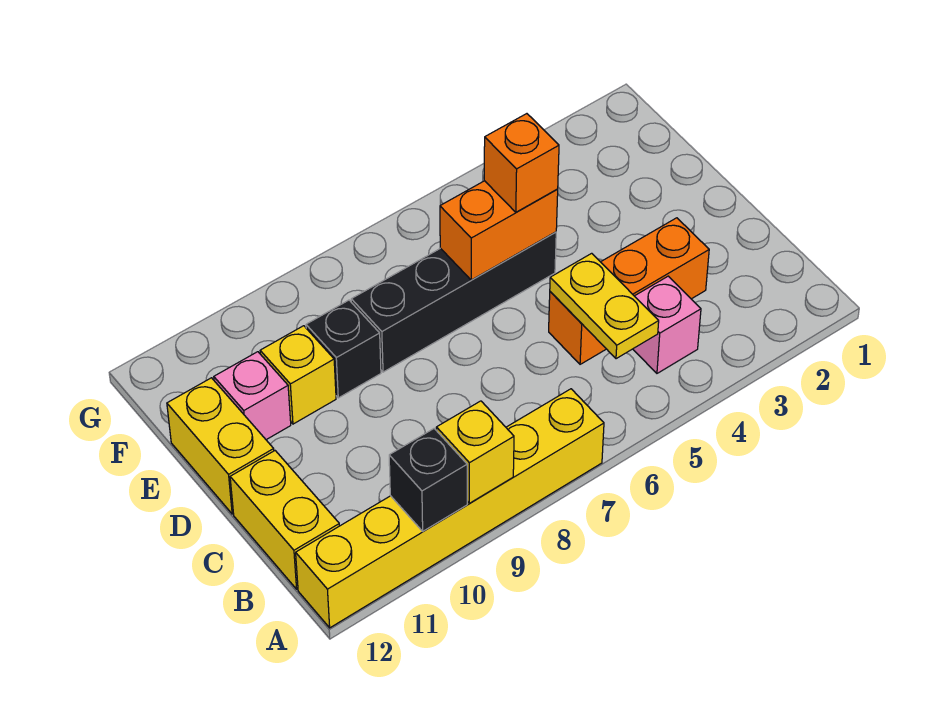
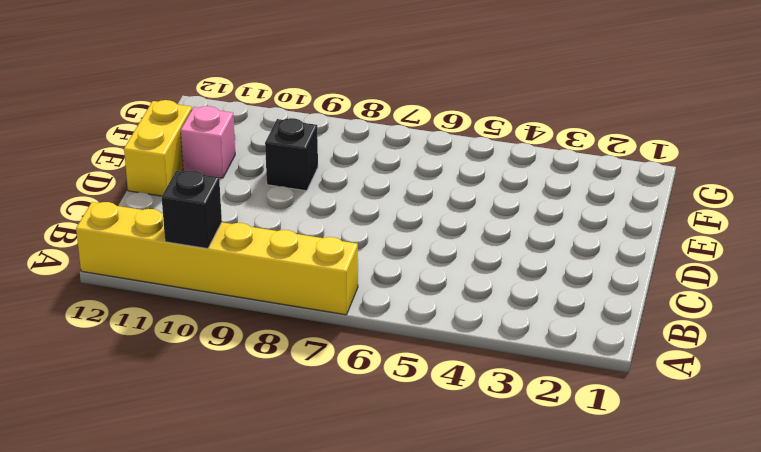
none -> pink brick B4 level 1
none -> yellow brick B12:C12 level 1
none -> orange brick C3:C5 level 1

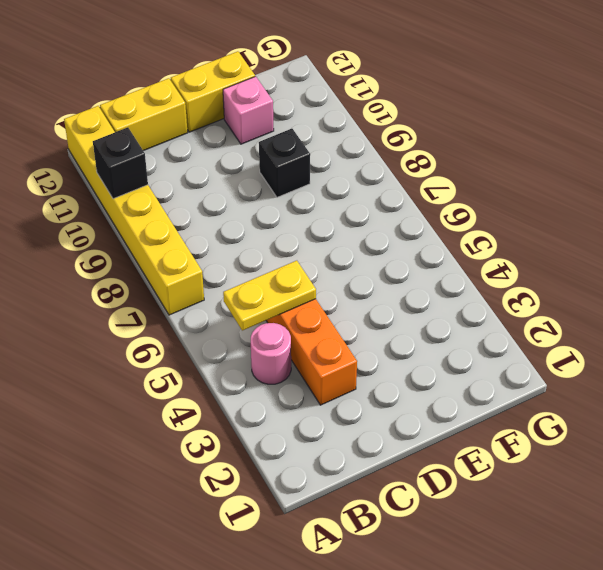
pink round brick B4 level 1 -> pink brick B4 level 1
none -> black brick E5:E8 level 1
none -> yellow brick E10 level 1
none -> yellow brick A9 level 2

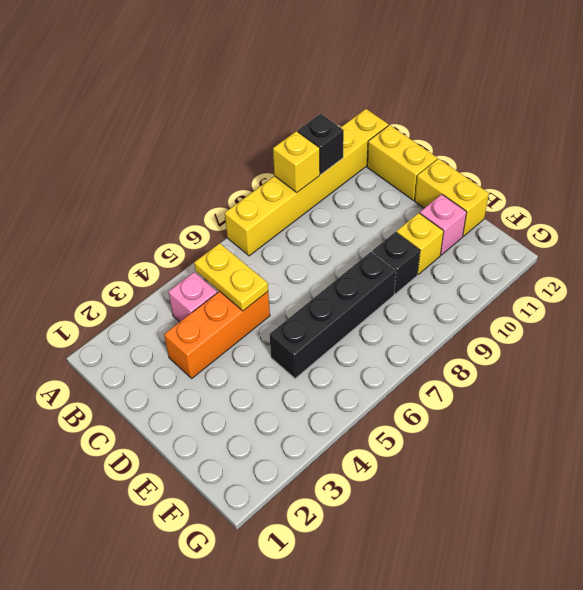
none -> orange brick E5:E6 level 2
none -> orange brick E5 level 3

